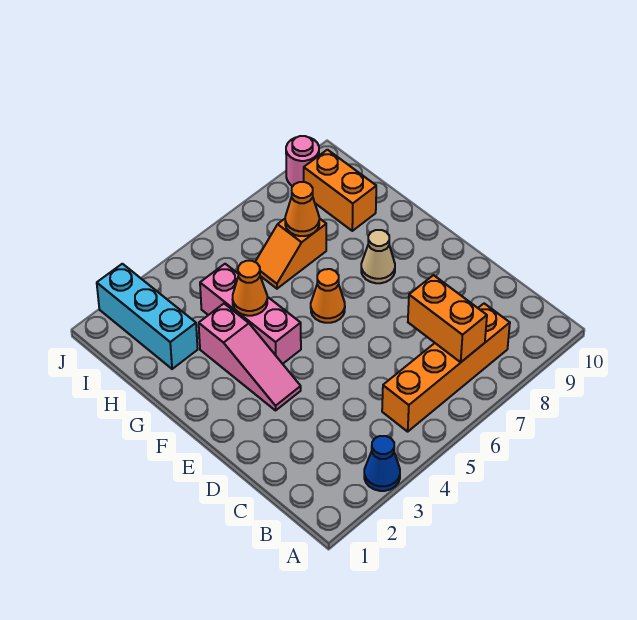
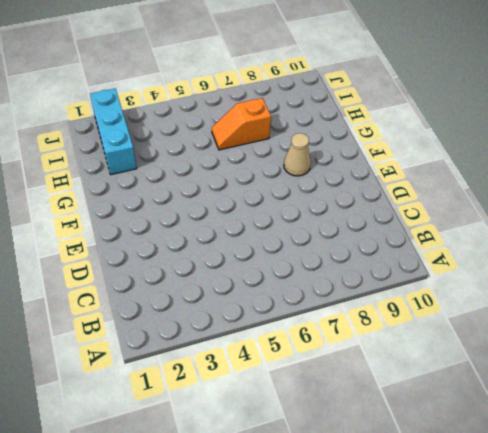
none -> blue cone A3 level 1
none -> orange brick B5:B8 level 1
none -> pink slope E3:G3 level 1 top G

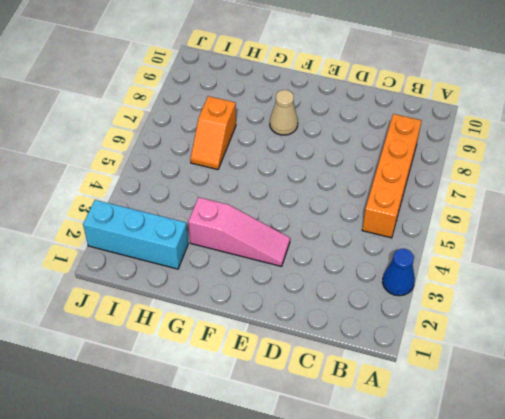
none -> pink brick F4:H4 level 1
none -> orange cone F6 level 1
none -> orange brick H9:I9 level 1

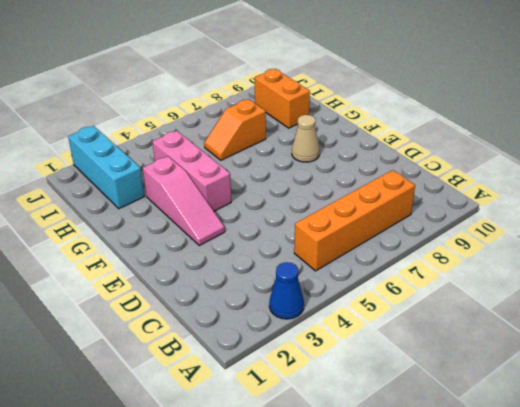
none -> orange cone F6 level 1
none -> pink round brick J9 level 1
none -> orange brick B7:C7 level 2

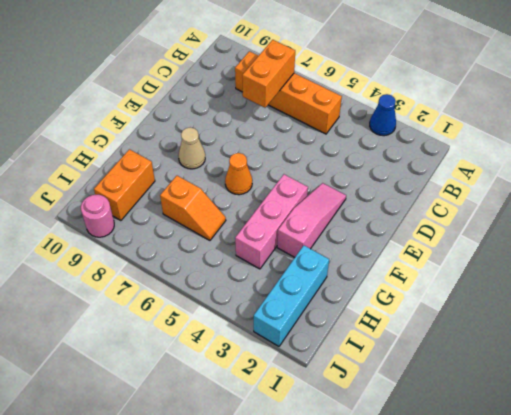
none -> orange cone G4 level 2
none -> orange cone H7 level 2

